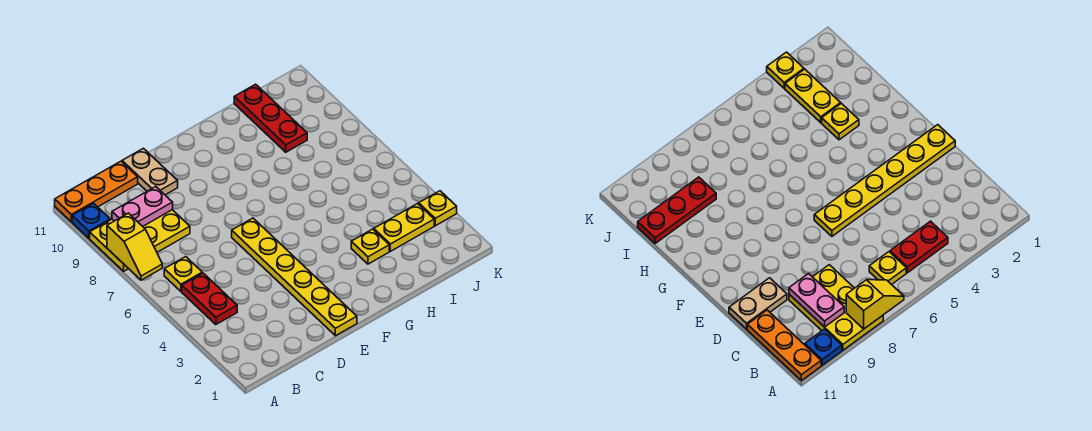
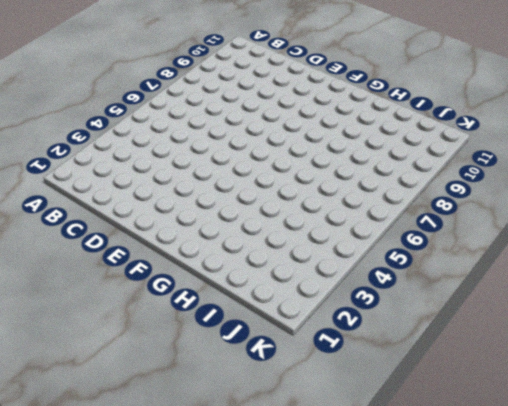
none -> yellow plate A8:C9 level 1
none -> blue plate A10 level 1
none -> orange plate A11:C11 level 1

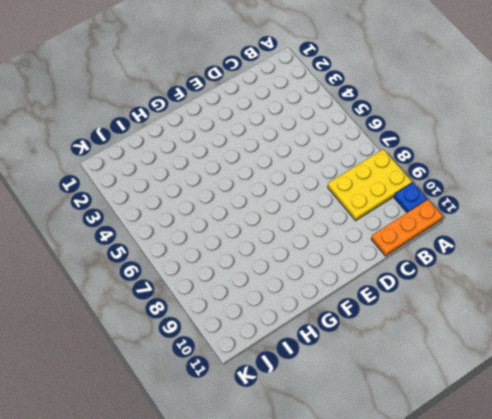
none -> red plate B4:B5 level 1
none -> yellow plate B6 level 1
none -> tan plate D10:D11 level 1

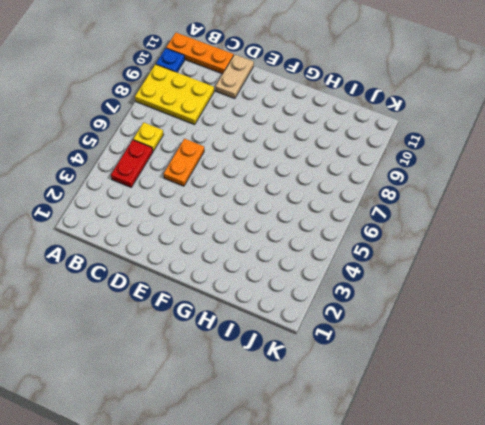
orange plate D5:D6 level 1 -> none
none -> yellow plate E1:E6 level 1
none -> yellow plate H3 level 1
none -> yellow plate I3:J3 level 1

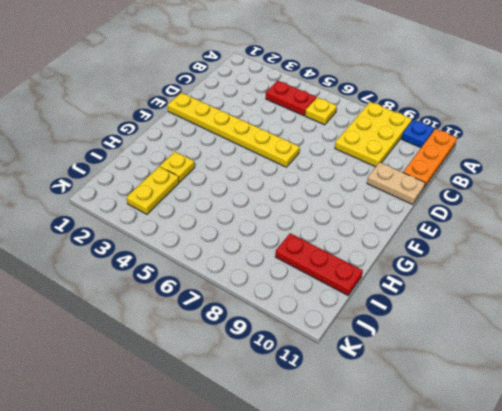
none -> yellow plate K3 level 1
none -> yellow slope A7:A8 level 2 top 8
none -> pink plate B9:C9 level 2

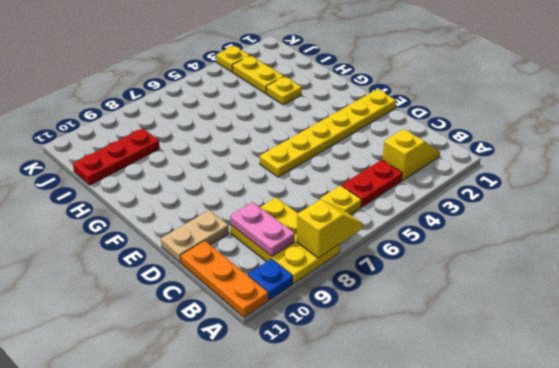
yellow slope B2:B3 level 1 top 3 -> none

